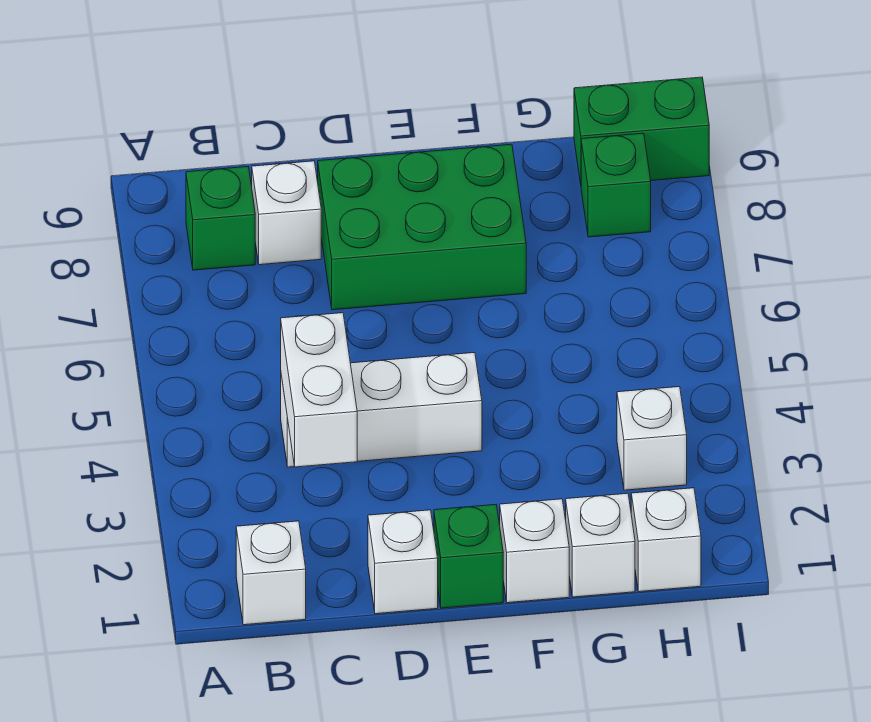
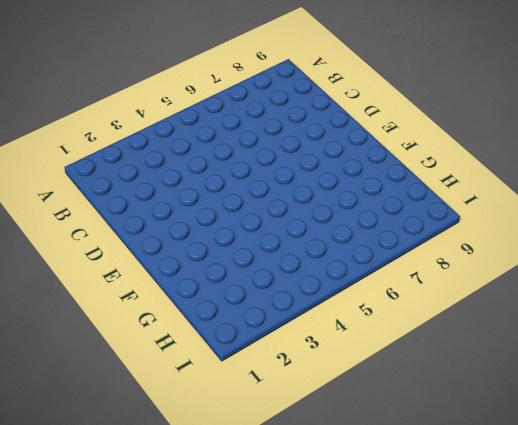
none -> white brick B1 level 1
none -> green brick B8 level 1
none -> white brick C4:E4 level 1

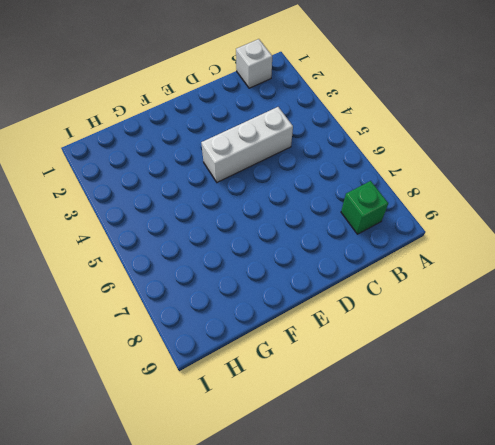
none -> white brick C8 level 1
none -> white brick D1 level 1
none -> green brick D7:F8 level 1

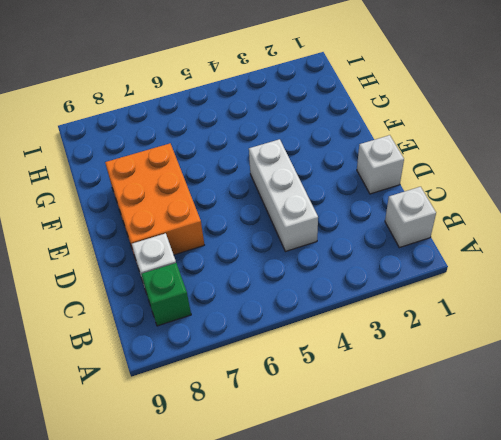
orange brick D7:F8 level 1 -> green brick D7:F8 level 1
none -> green brick E1 level 1
none -> white brick F1 level 1
none -> white brick G1 level 1

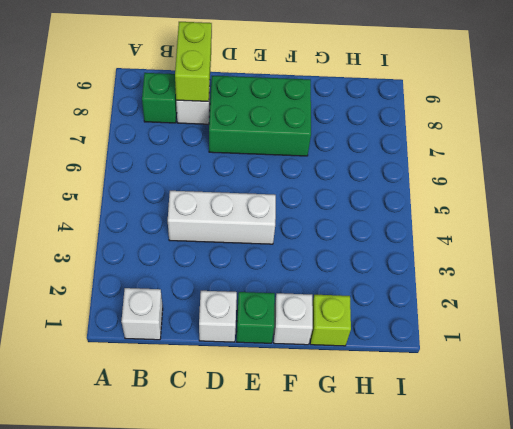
lime brick C8:C9 level 2 -> none
lime brick G1 level 1 -> white brick G1 level 1
none -> white brick H1 level 1
none -> white brick H3 level 1
none -> green brick H8 level 1

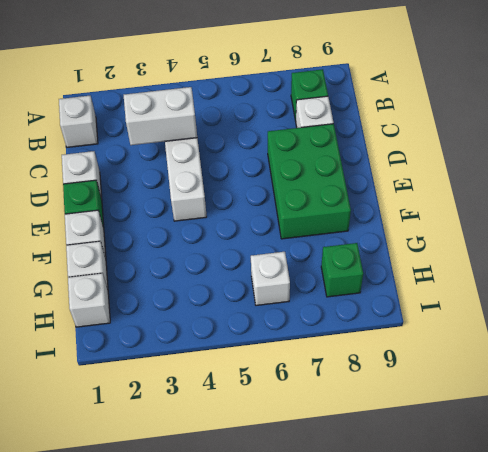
white brick H6 level 1 -> white brick H3 level 1
none -> green brick H9:I9 level 1

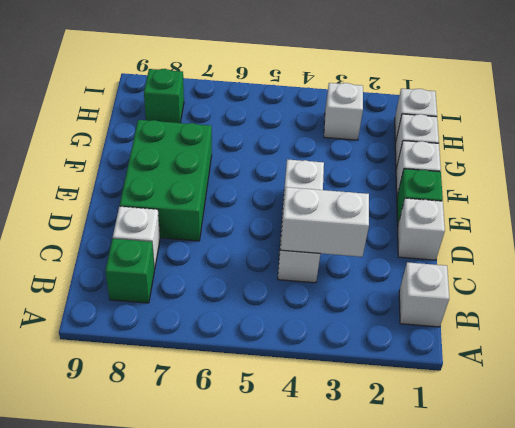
none -> green brick H9:I9 level 1

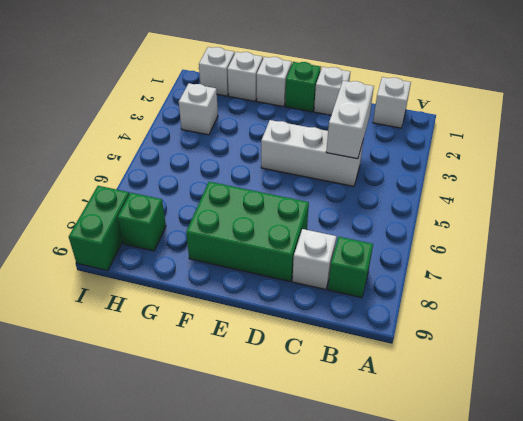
green brick I8:I9 level 1 -> green brick H9:I9 level 1

